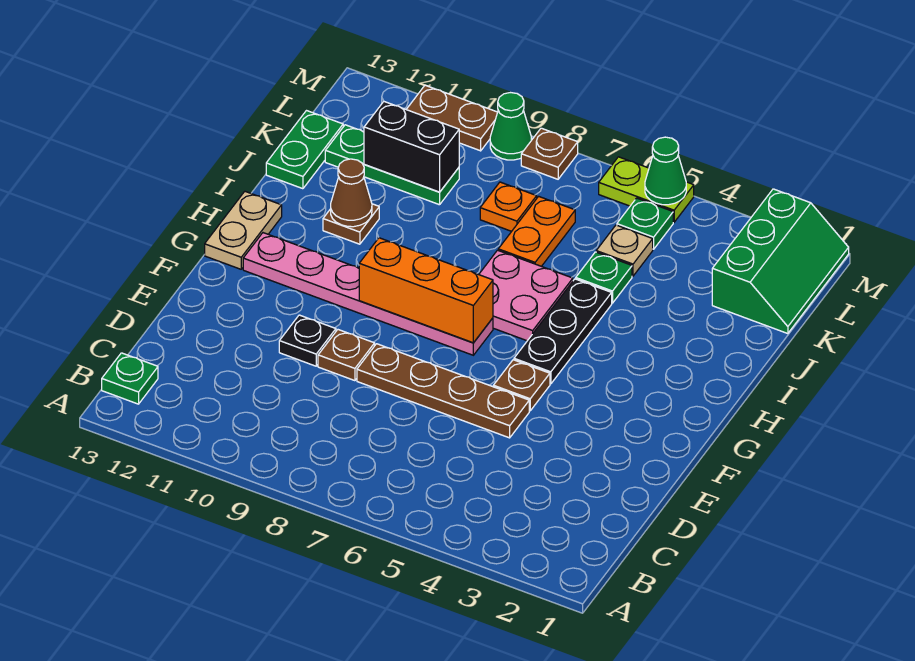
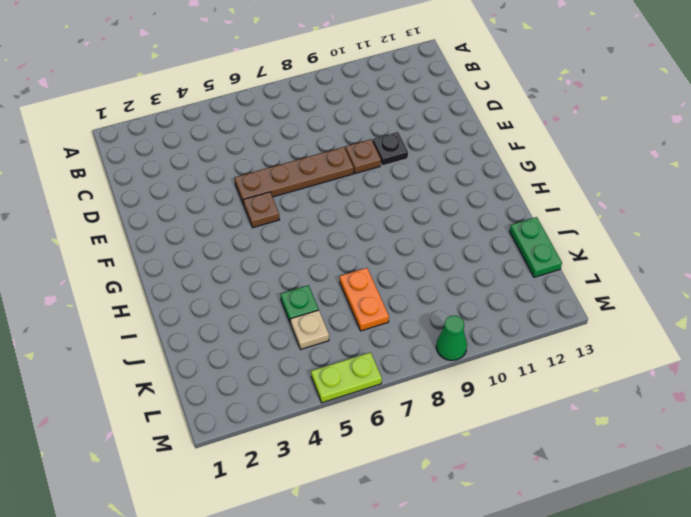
none -> green plate B13 level 1
none -> black plate G5:I5 level 1
none -> pink plate G7:G12 level 1

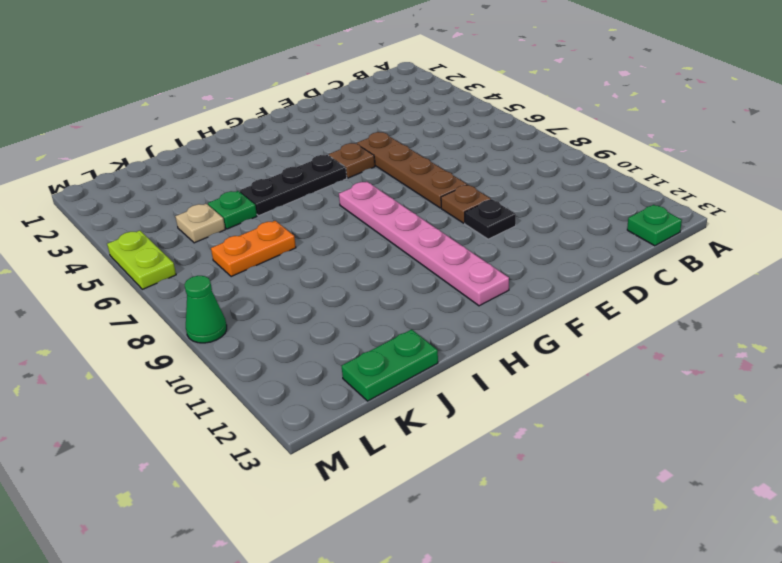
none -> tan plate G13:H13 level 1
none -> pink plate H6:I7 level 1
none -> brown plate I11 level 1

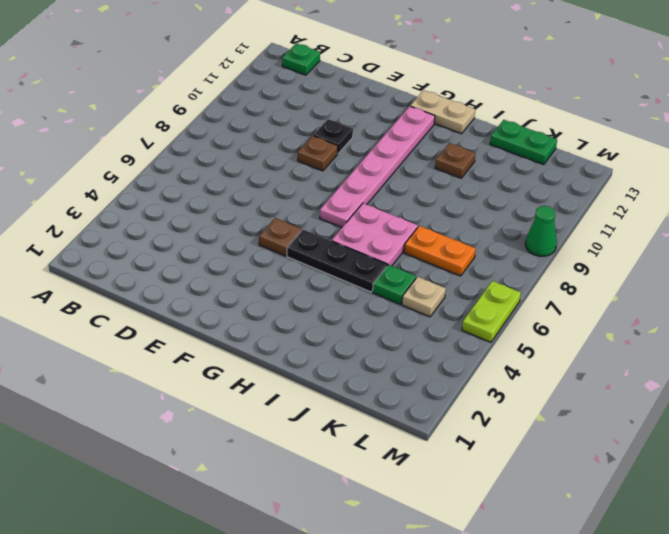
none -> brown plate E5:E8 level 1
none -> green slope K1:M2 level 1 top 2
none -> orange plate K8 level 1

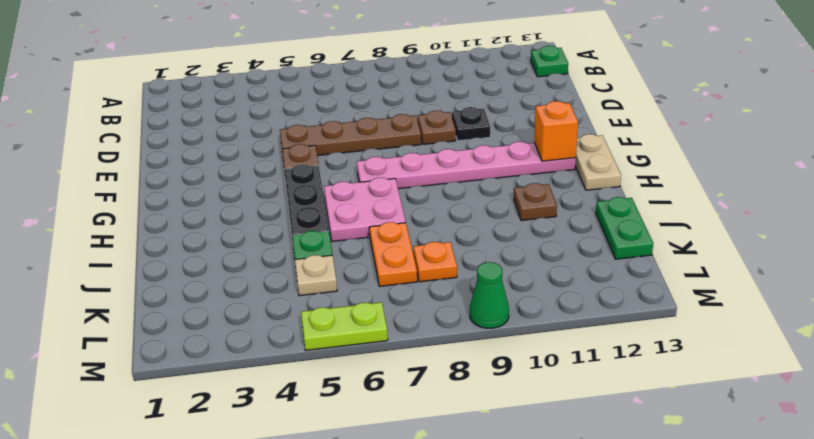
orange brick G12 level 2 -> none
none -> green slope K1:M2 level 1 top 2
none -> green plate K10:K12 level 1
none -> green plate L5 level 1

